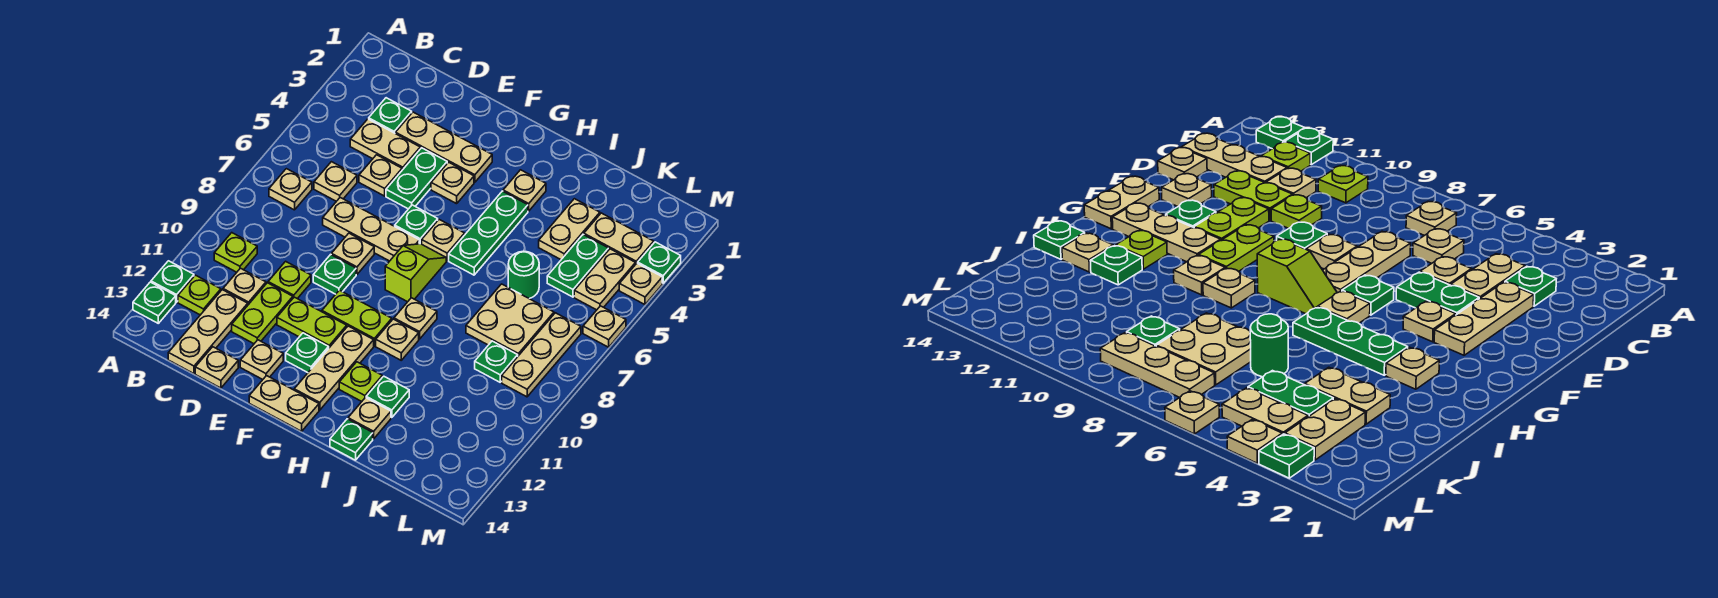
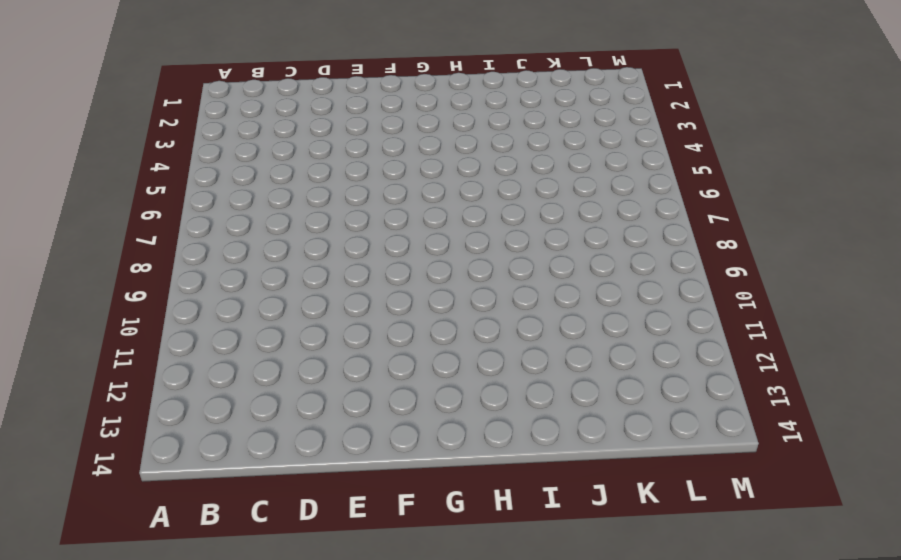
none -> green plate A12 level 1
none -> green plate A13 level 1
none -> tan plate B7 level 1
none -> lime plate B10 level 1

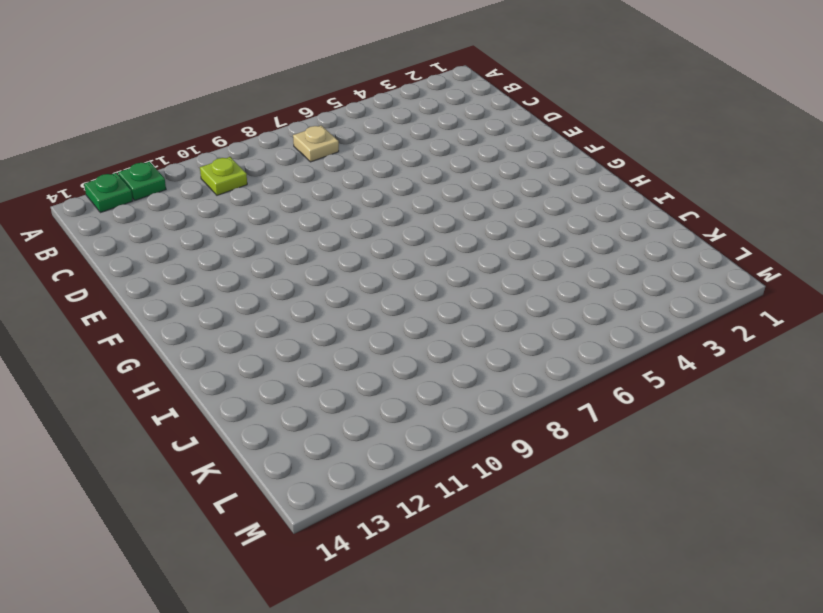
none -> lime plate B12 level 1
none -> green plate C3 level 1
none -> tan plate C4:D4 level 1
none -> tan plate C6 level 1

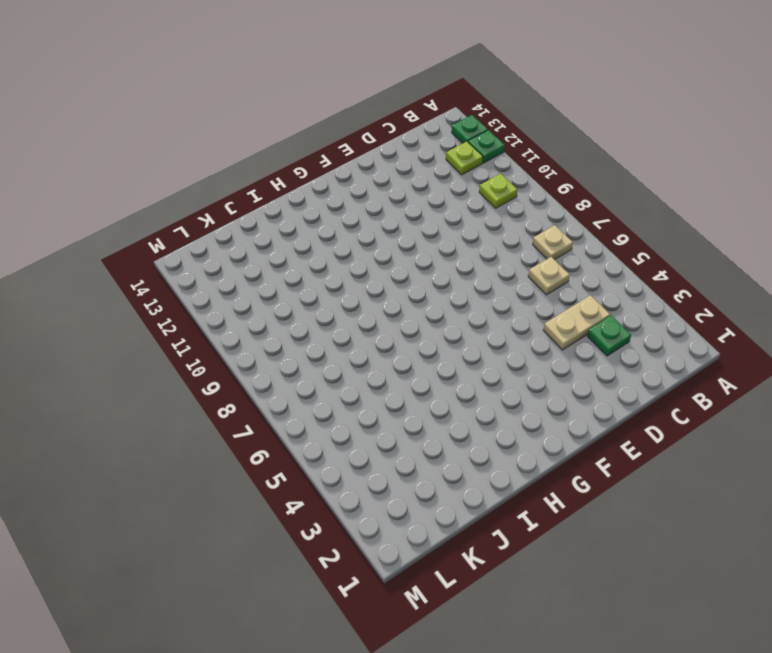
none -> tan plate C11 level 1
none -> tan plate C12:C14 level 1
none -> tan plate D3:F3 level 1
none -> tan plate D5 level 1

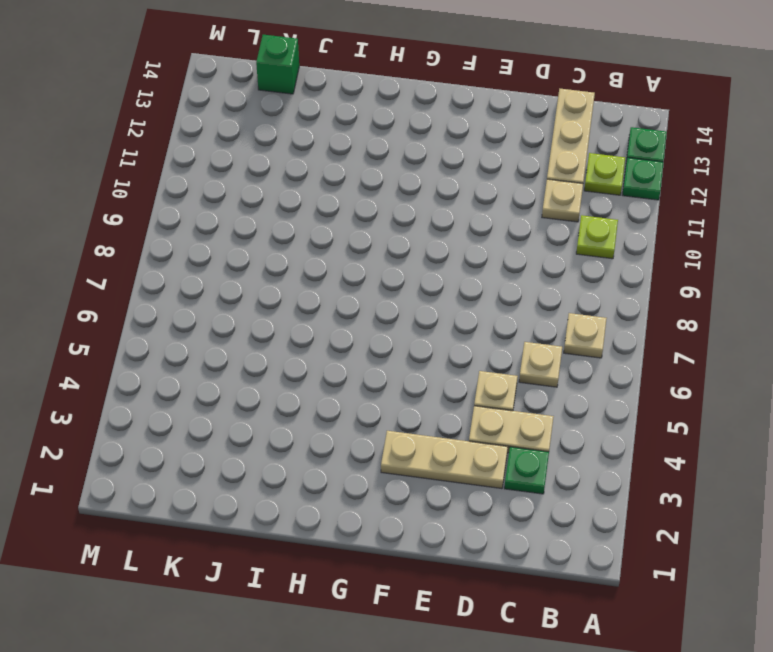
green brick K14 level 1 -> none
none -> tan plate D7:F7 level 1
none -> lime plate D10 level 1
none -> lime plate D11:D12 level 1
none -> tan plate D14 level 1

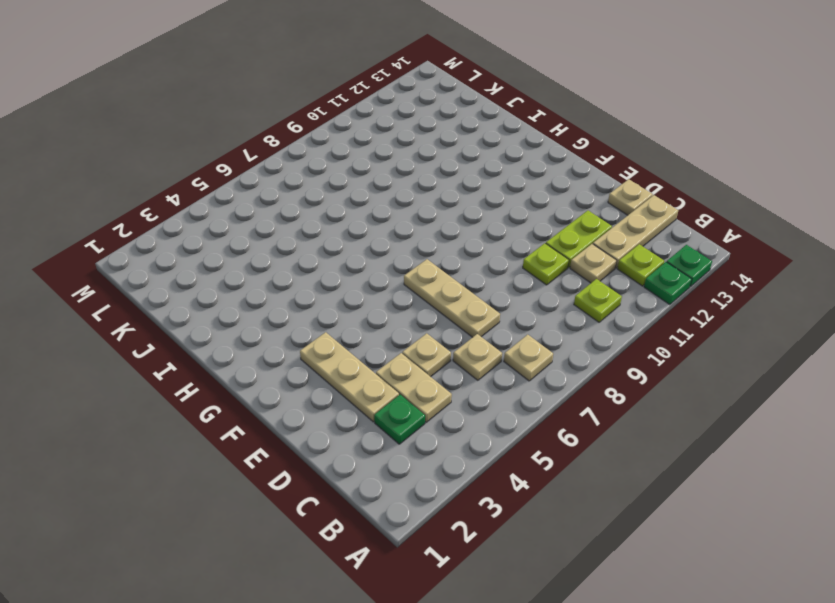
none -> green plate E4:E5 level 1
none -> tan plate E8 level 1
none -> green plate E9 level 1
none -> lime plate E11:F11 level 1

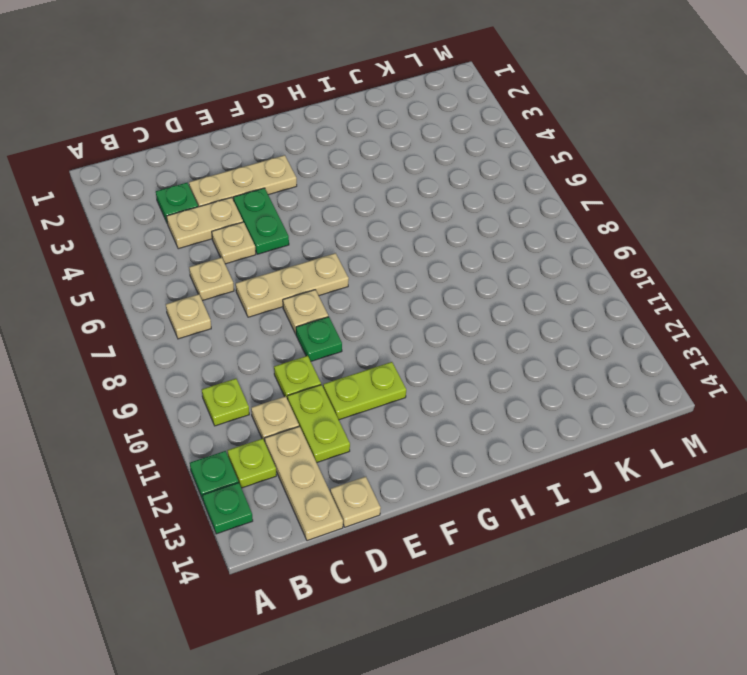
none -> tan plate E13 level 1
none -> tan plate F4 level 1
none -> green plate F6 level 1
none -> lime plate F10:G10 level 1

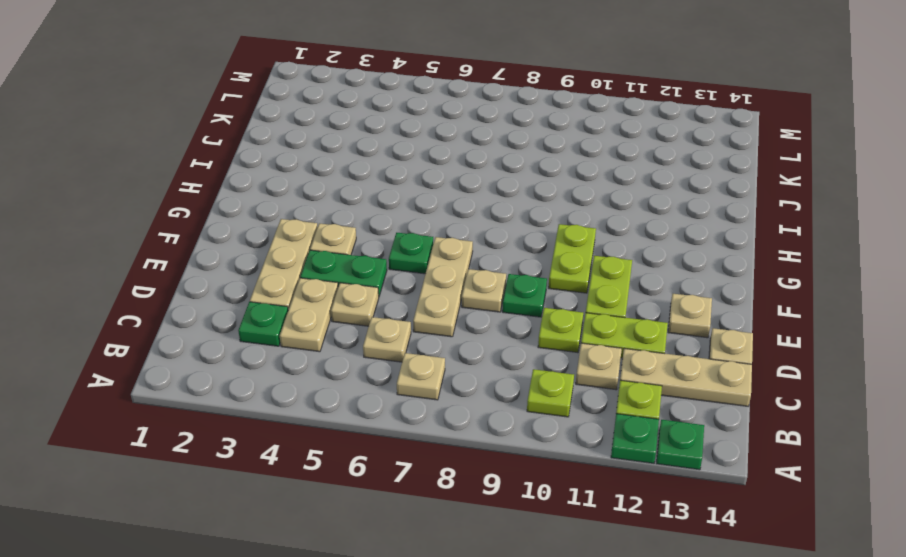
none -> green plate F12 level 1
none -> tan plate F14:G14 level 1
none -> tan plate G6 level 1
none -> lime slope G7:G8 level 1 top 8

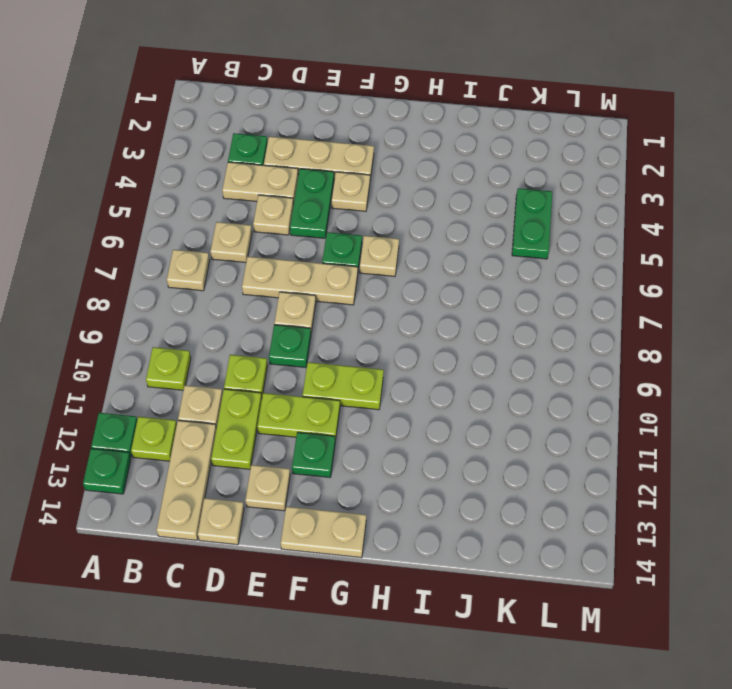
none -> lime slope G7:G8 level 1 top 8
none -> tan plate G11:G13 level 1
none -> tan plate H3 level 1
none -> green plate H4:H6 level 1

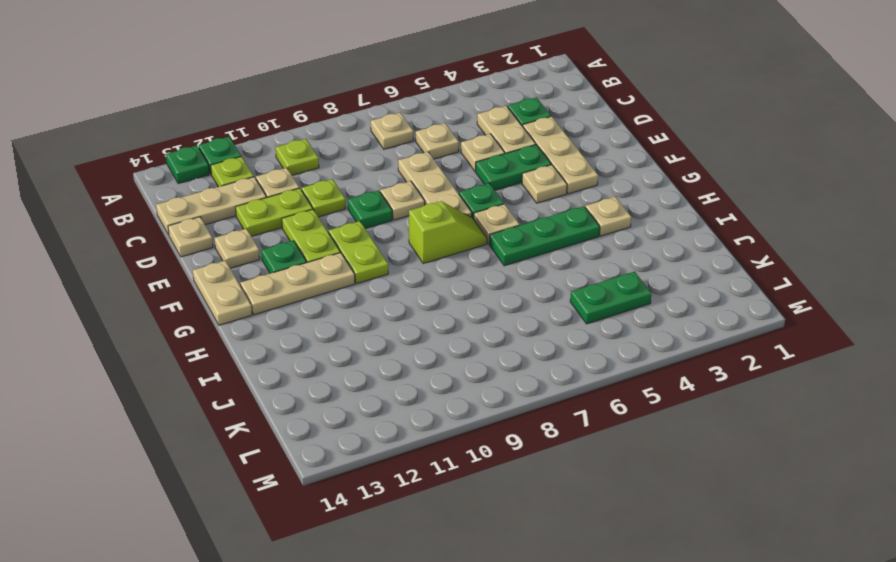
none -> tan plate H9 level 1
none -> tan plate H10 level 1
none -> lime plate H12 level 1
none -> green plate I12 level 1

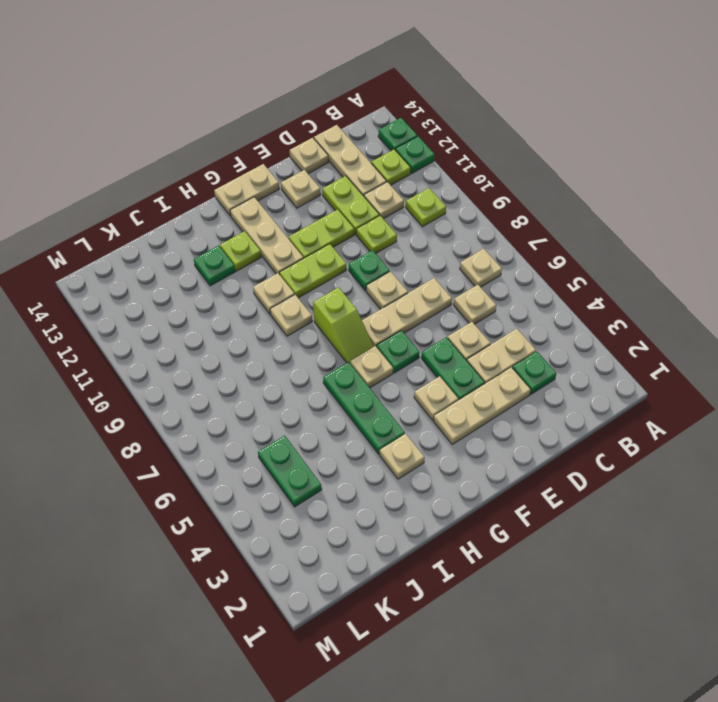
none -> green plate F12 level 1
none -> tan plate I13 level 1
none -> green plate I14 level 1
none -> tan plate J3:J4 level 1

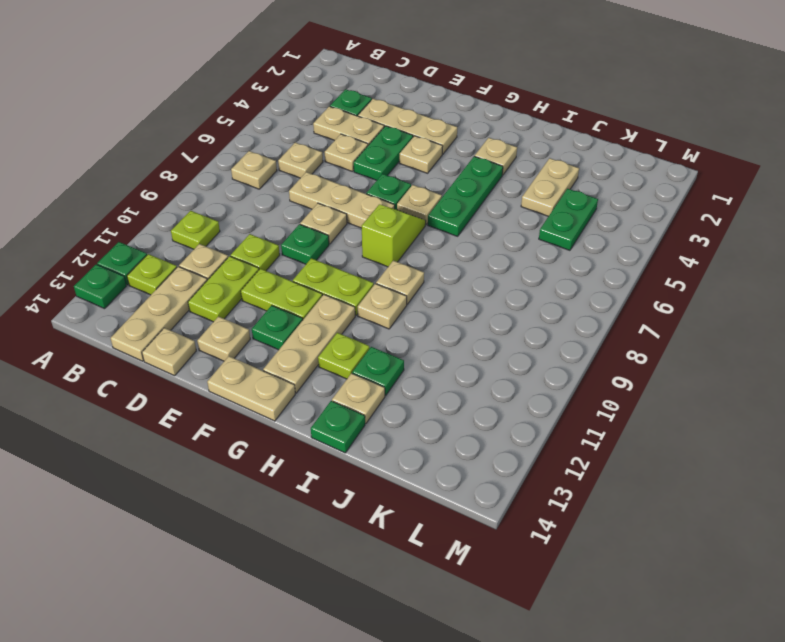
none -> green round brick J6 level 1
none -> tan plate J7:K8 level 1
none -> tan plate K3:L3 level 1
none -> green plate K9 level 1

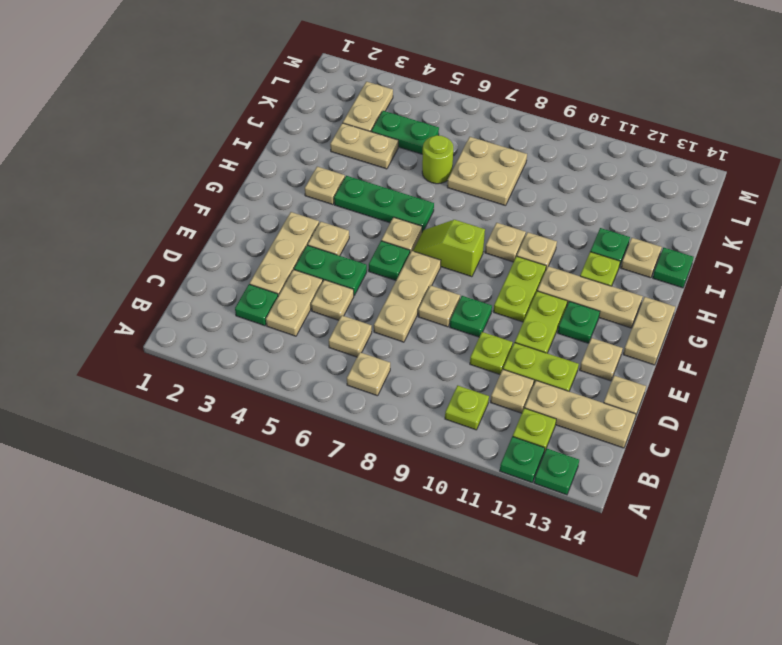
lime round brick J6 level 1 -> green round brick J6 level 1
none -> green plate K9 level 1
none -> tan plate L4:L5 level 1
none -> tan plate L7:L9 level 1
none -> green plate M3 level 1

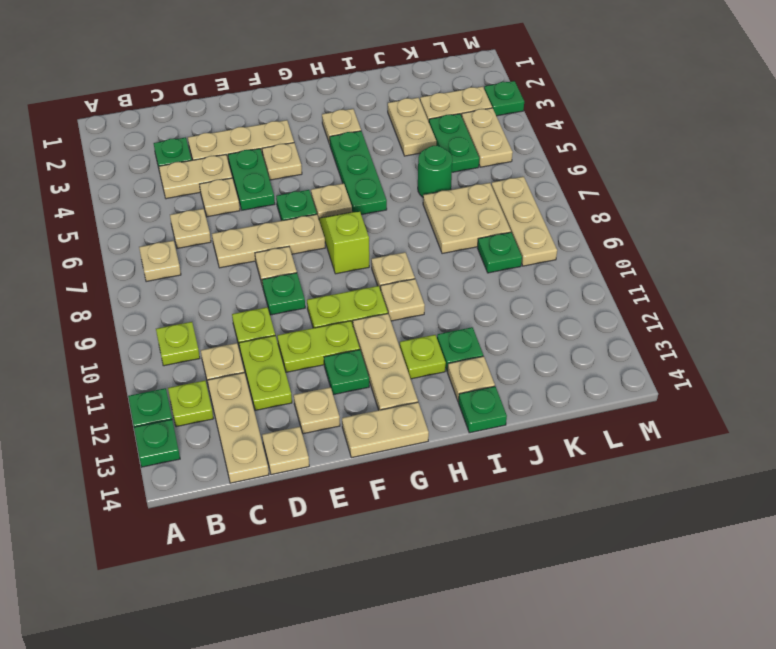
none -> tan plate M4 level 1
none -> tan plate M6 level 1

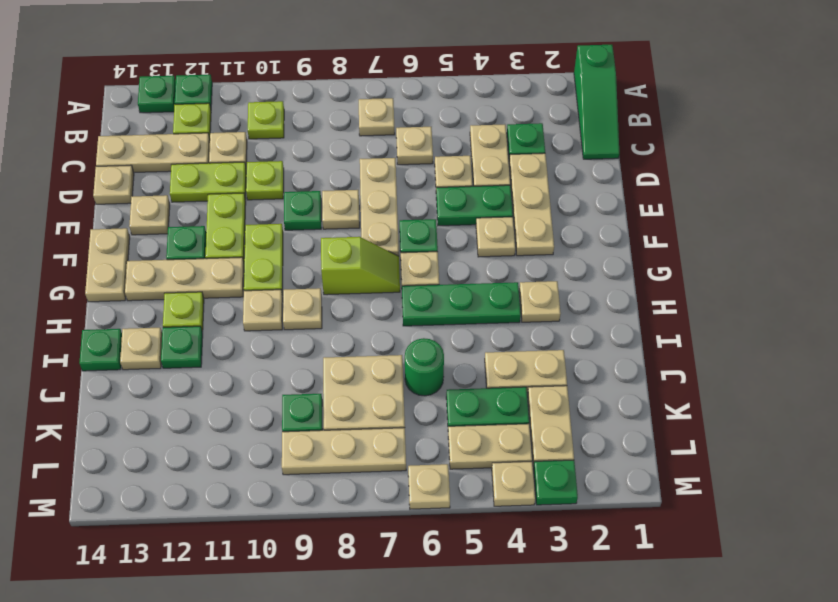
green slope A1:C1 level 1 top A -> none

